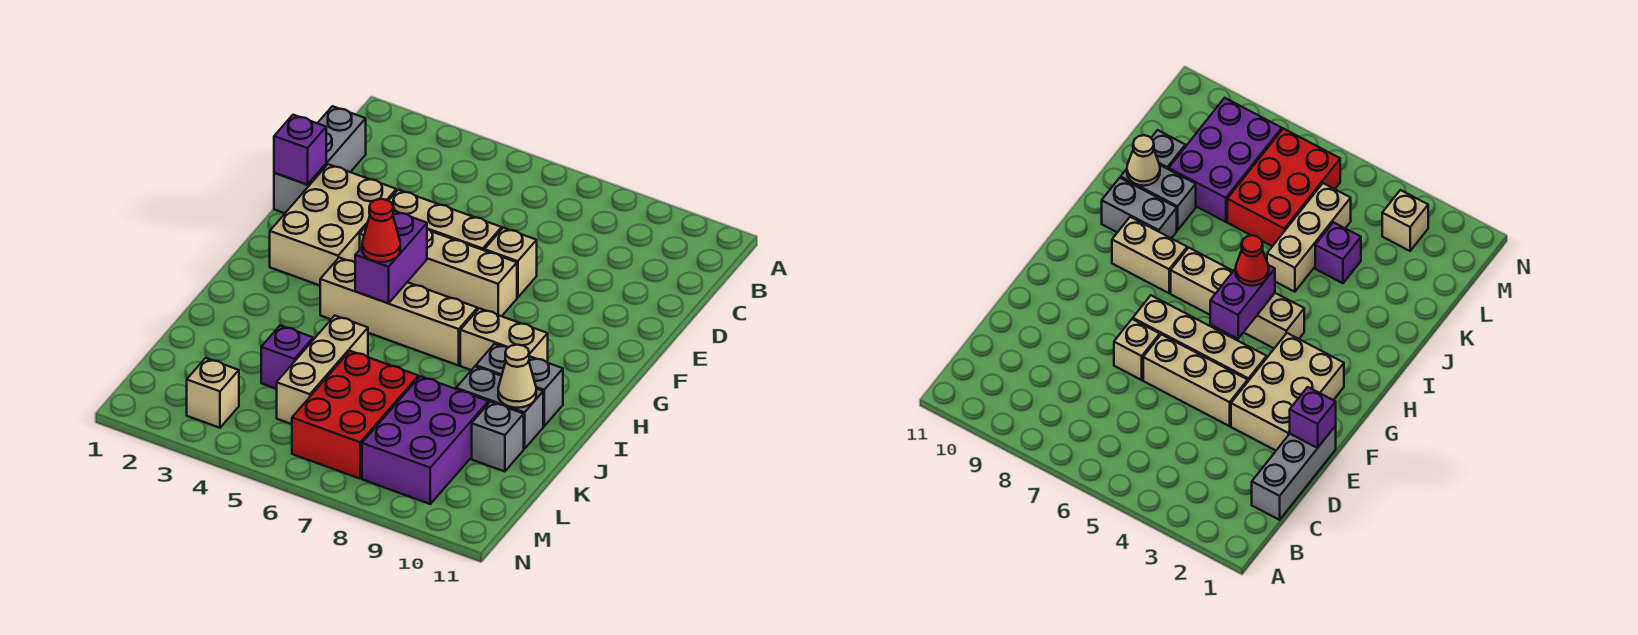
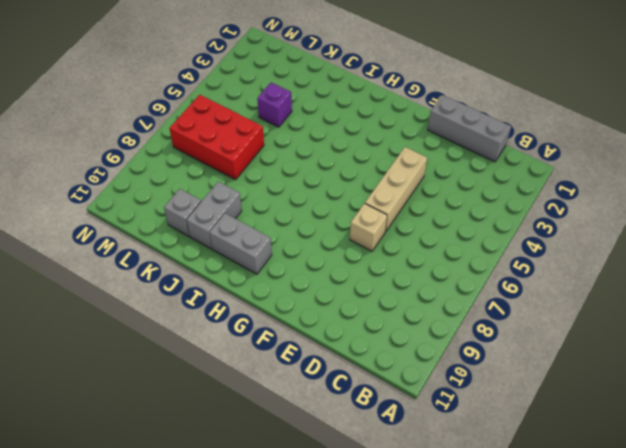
grey brick H10:I10 level 1 -> grey brick I9:I10 level 1
none -> tan brick E2:G3 level 1
none -> tan brick F4:F7 level 1
none -> tan brick H4:H7 level 1

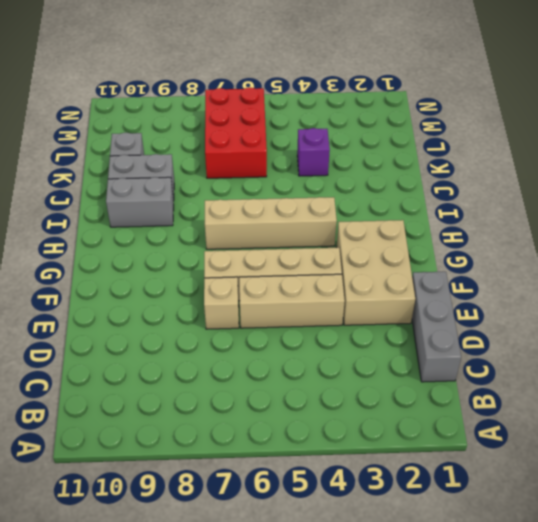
none -> tan brick H8:H9 level 1
none -> tan brick J5:L5 level 1
none -> purple brick K8:M9 level 1

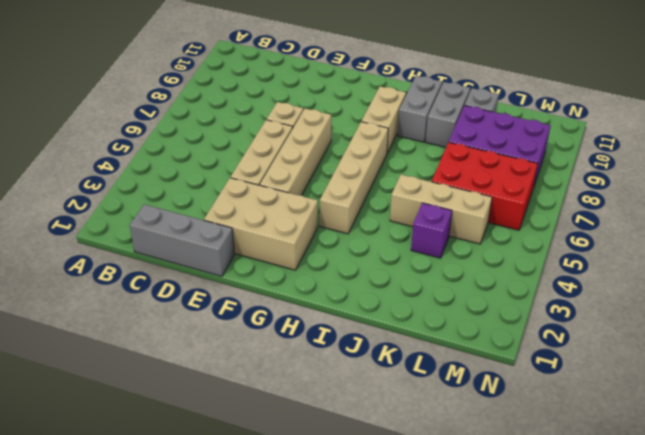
none -> tan brick M3 level 1
none -> purple brick E1 level 2
none -> purple brick G5:H5 level 2

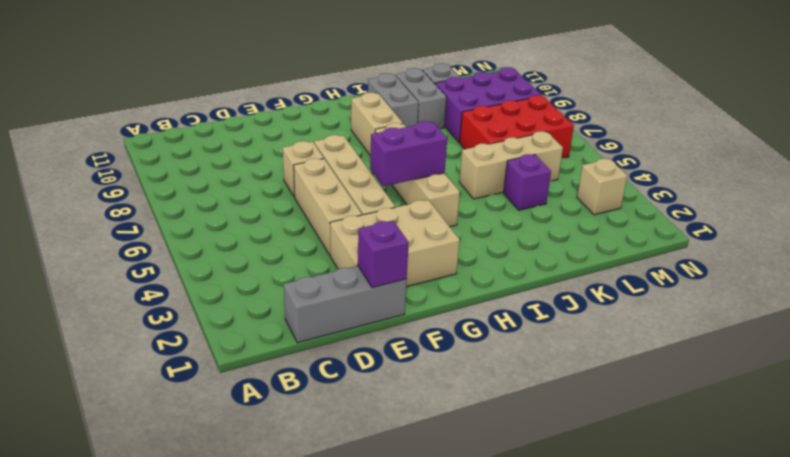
none -> tan cone J10 level 2
none -> red cone H5 level 3

